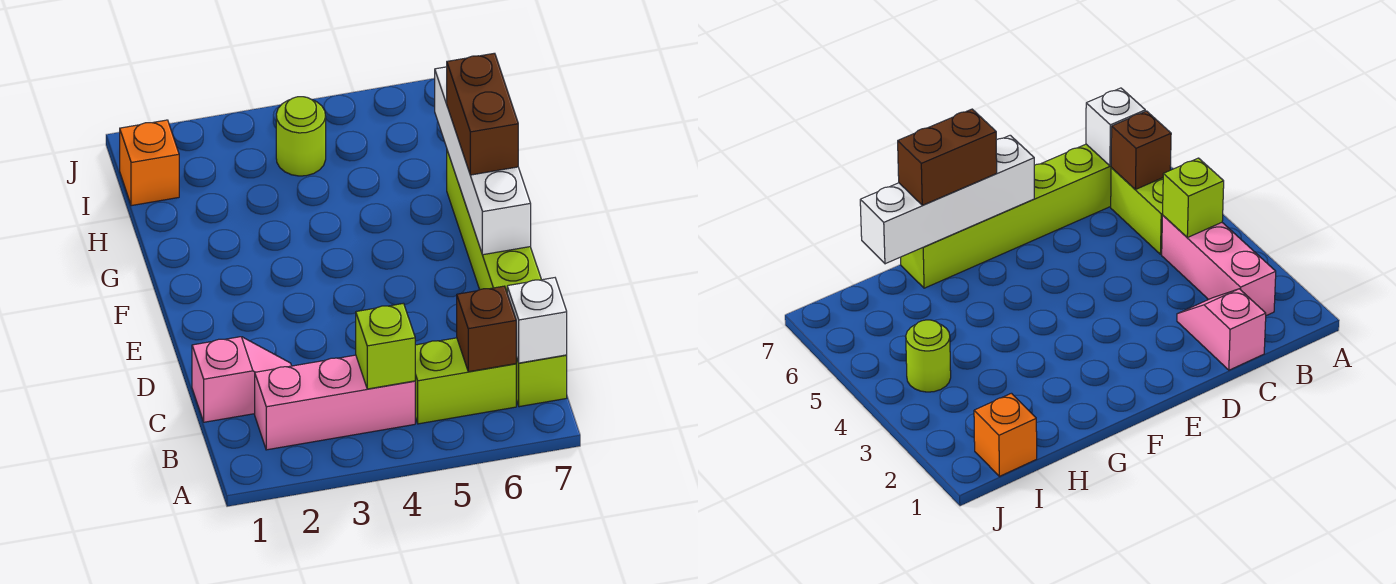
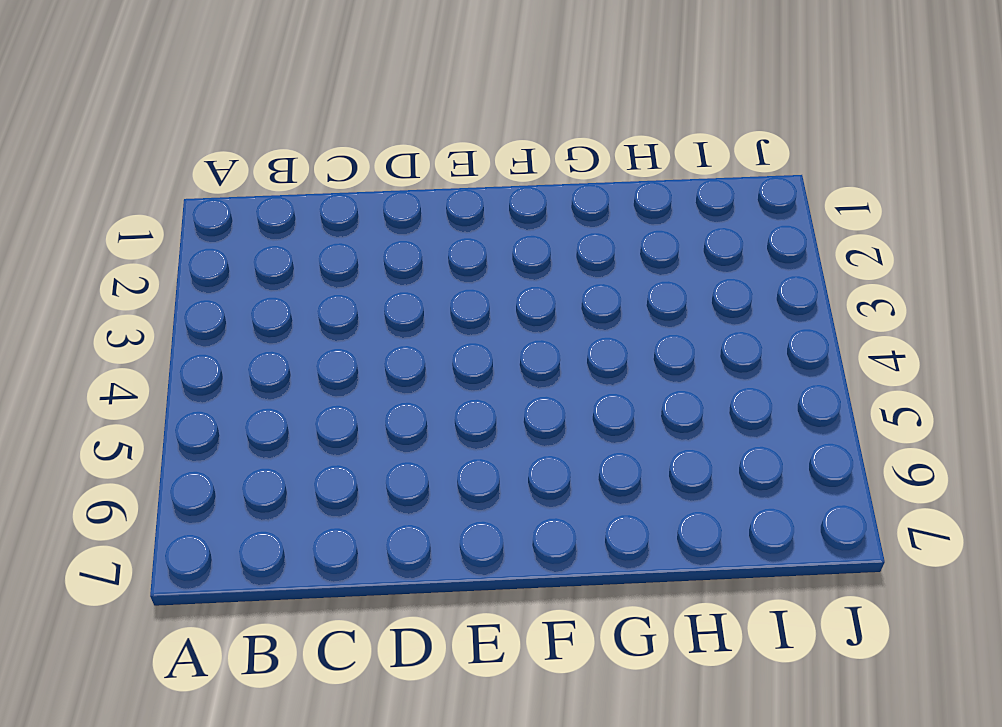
none -> pink brick B2:B4 level 1
none -> lime brick B5:B6 level 1

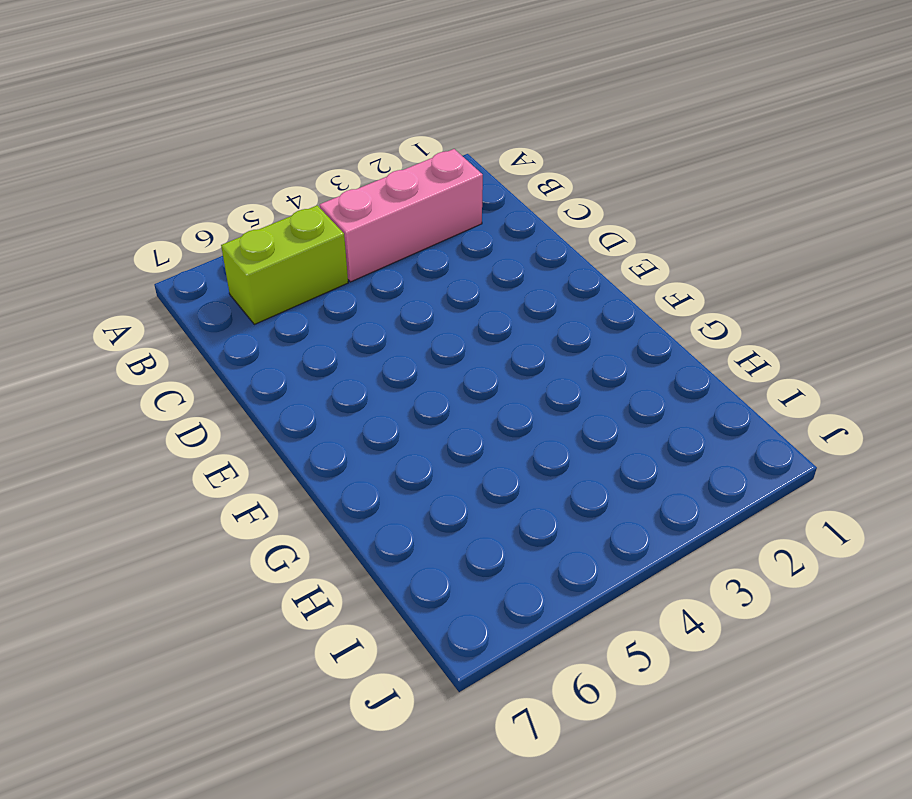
none -> lime brick B7:G7 level 1
none -> pink slope C1:C2 level 1 top 1

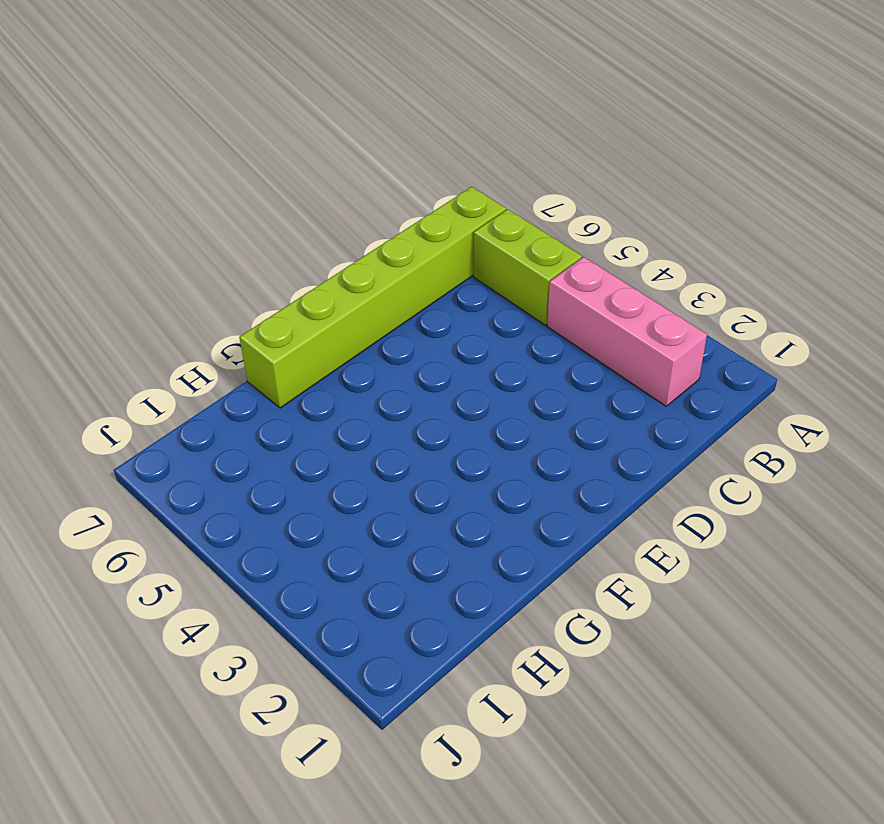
none -> pink slope C1:C2 level 1 top 1
none -> orange brick I1 level 1

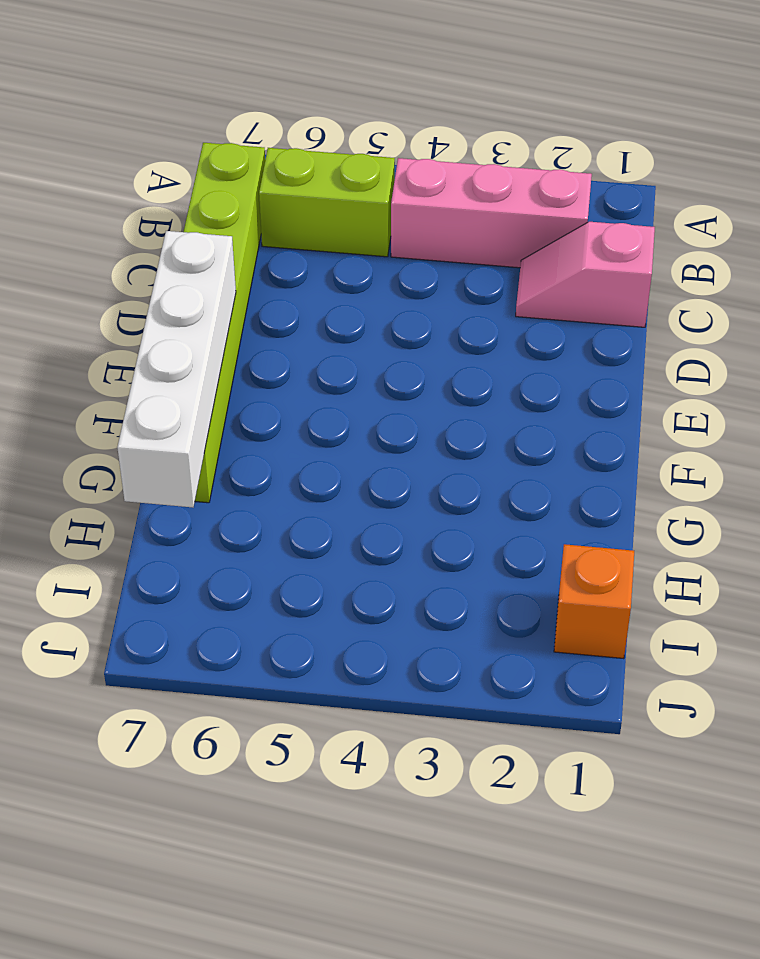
none -> lime round brick I4 level 1
none -> lime brick B4 level 2

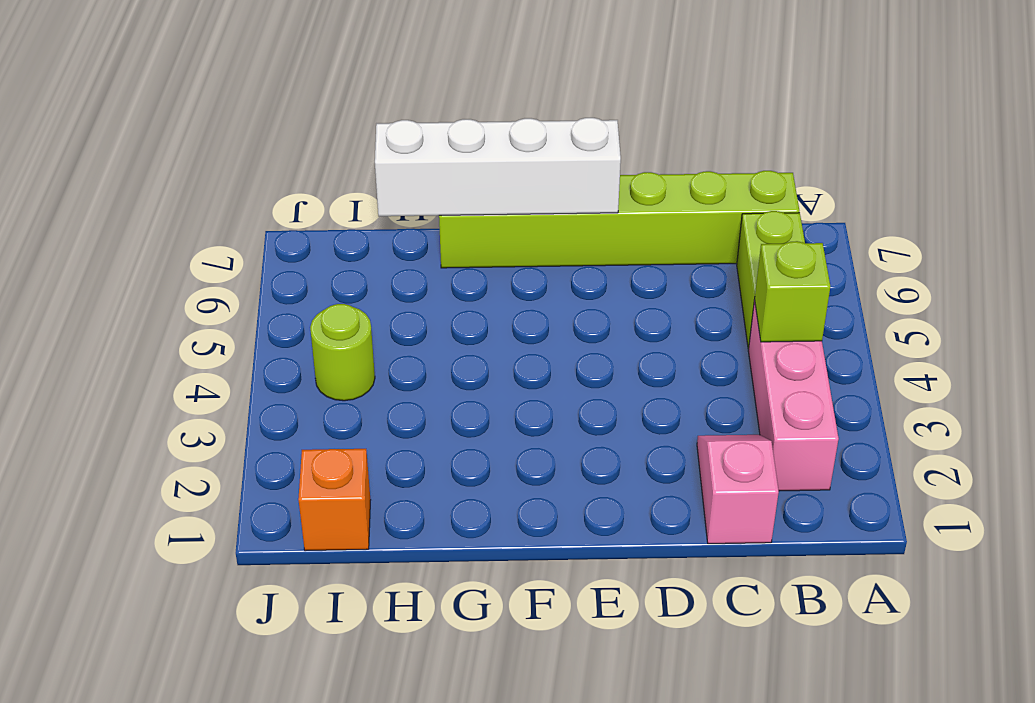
none -> brown brick B6 level 2
none -> white brick B7 level 2

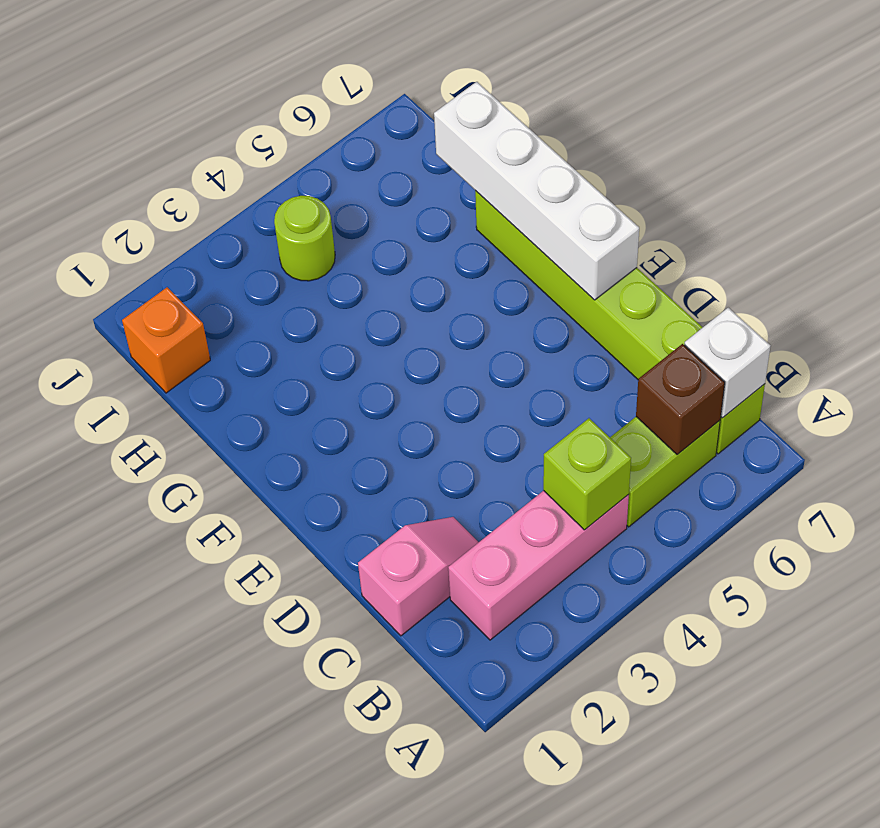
none -> brown brick F7:G7 level 3

